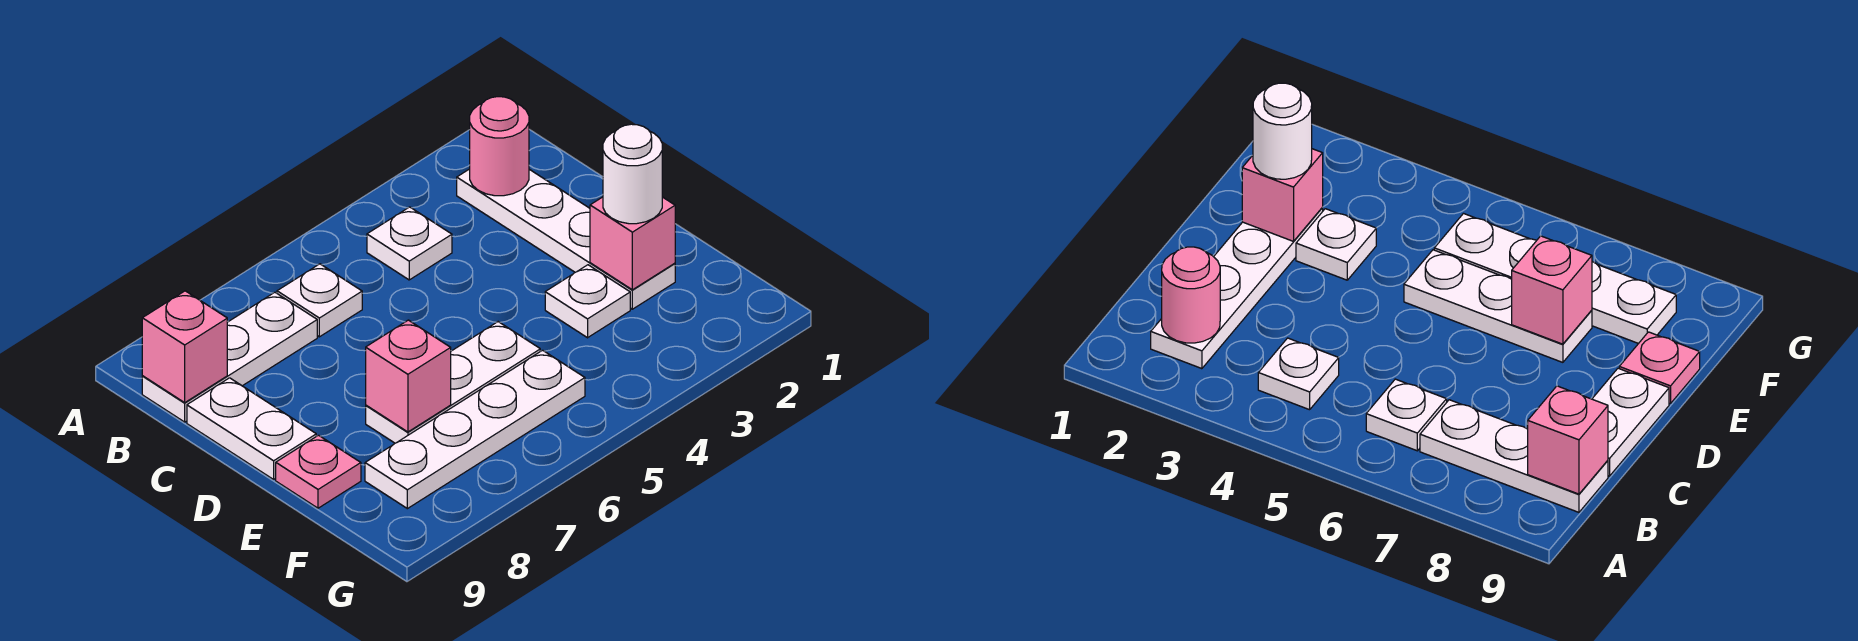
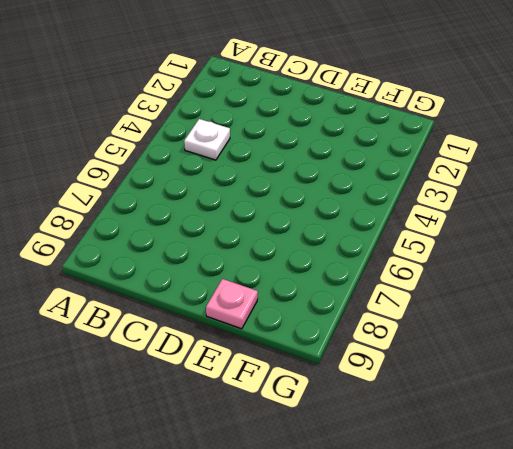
none -> white plate B2:E2 level 1
none -> white plate B6 level 1
none -> white plate B7:B9 level 1

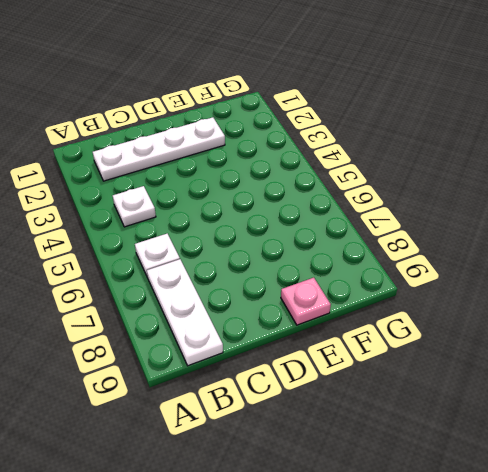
none -> white plate C9:D9 level 1
none -> white plate E3 level 1
none -> white plate E5:E7 level 1

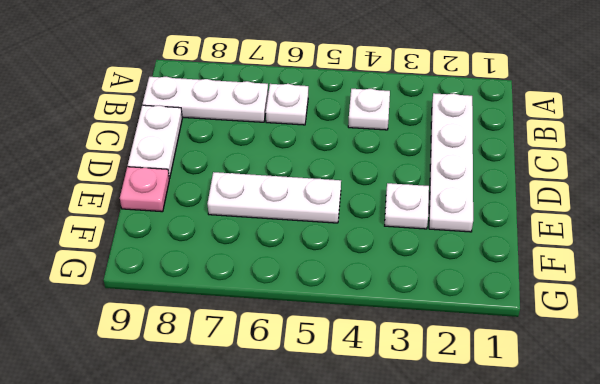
none -> white plate F5:F8 level 1
none -> pink round brick B2 level 2
none -> pink brick B9 level 2

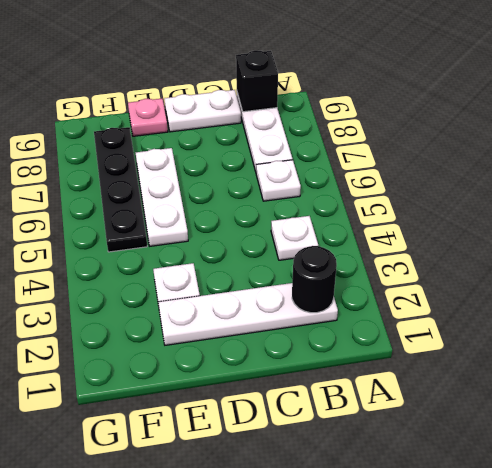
black round brick B2 level 2 -> pink round brick B2 level 2
black brick B9 level 2 -> pink brick B9 level 2
black plate F5:F8 level 1 -> white plate F5:F8 level 1
none -> pink brick E2 level 2
none -> pink brick E7 level 2
none -> white round brick E2 level 3

